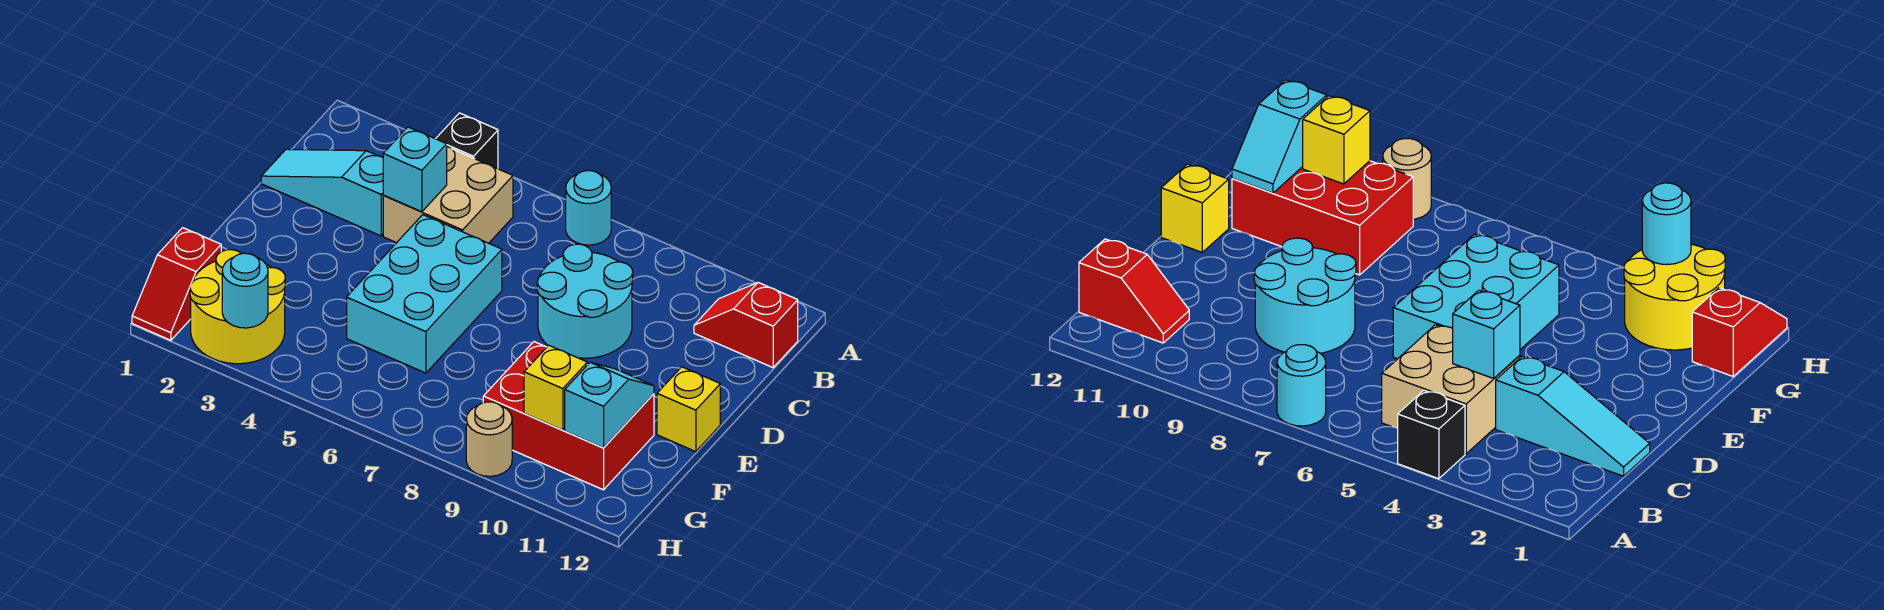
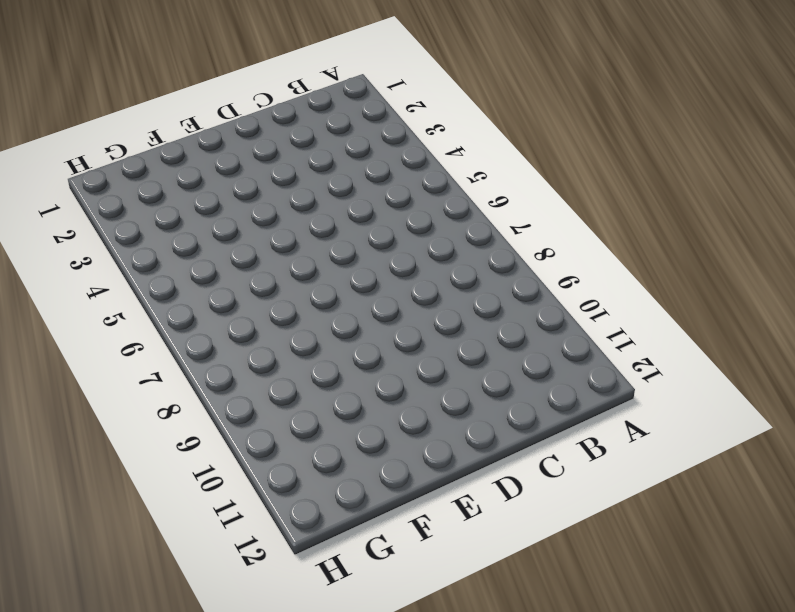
none -> black brick A4 level 1
none -> cyan round brick A7 level 1
none -> tan brick B4:C5 level 1

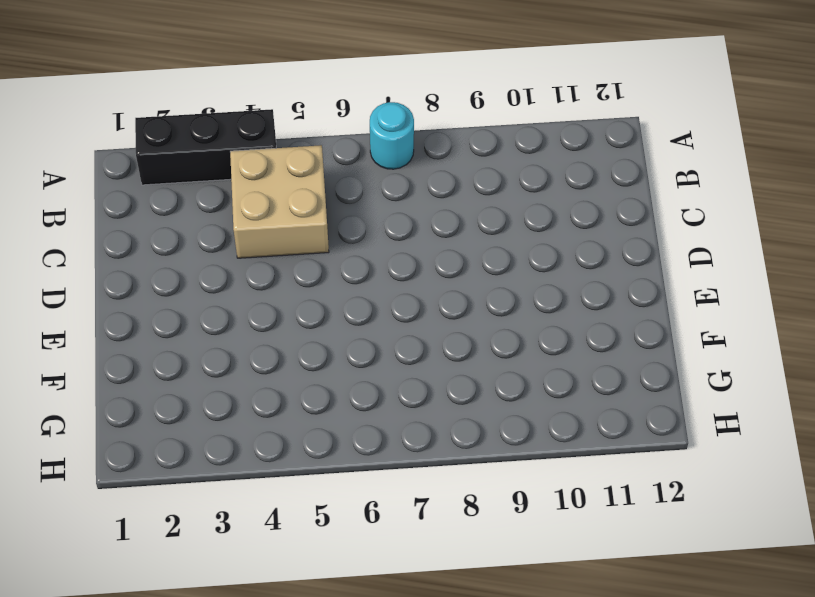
black brick A2:A4 level 1 -> black brick A4 level 1
none -> red slope B11:B12 level 1 top 12
none -> cyan slope C1:C3 level 1 top 3
none -> cyan round brick C8:D9 level 1

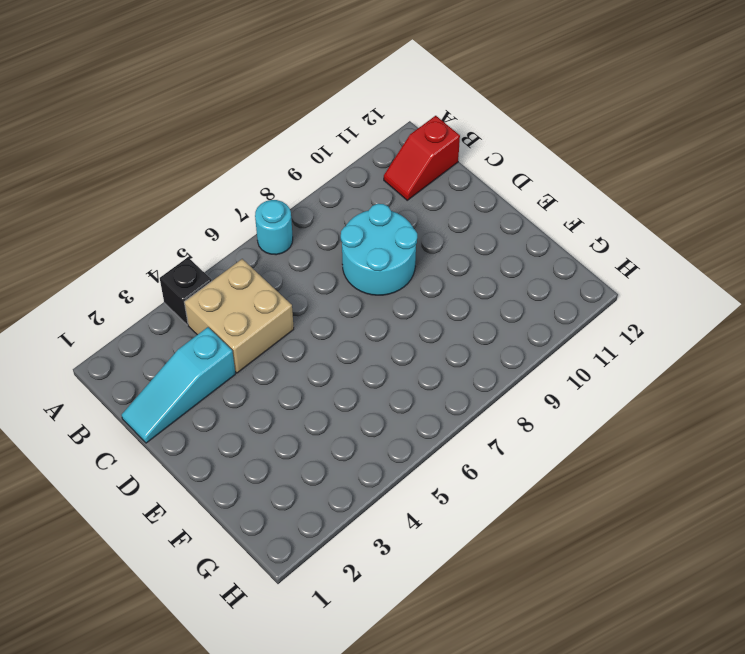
none -> cyan brick D5:F6 level 1
none -> yellow brick E12 level 1
none -> red brick F9:G11 level 1

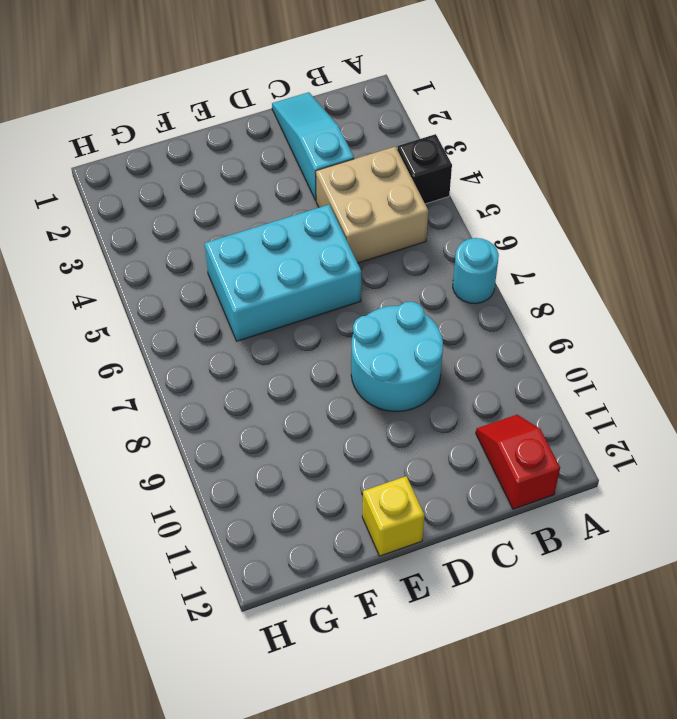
none -> red brick F9:G11 level 1
none -> red slope G1:H1 level 1 top G
none -> yellow round brick G2:H3 level 1

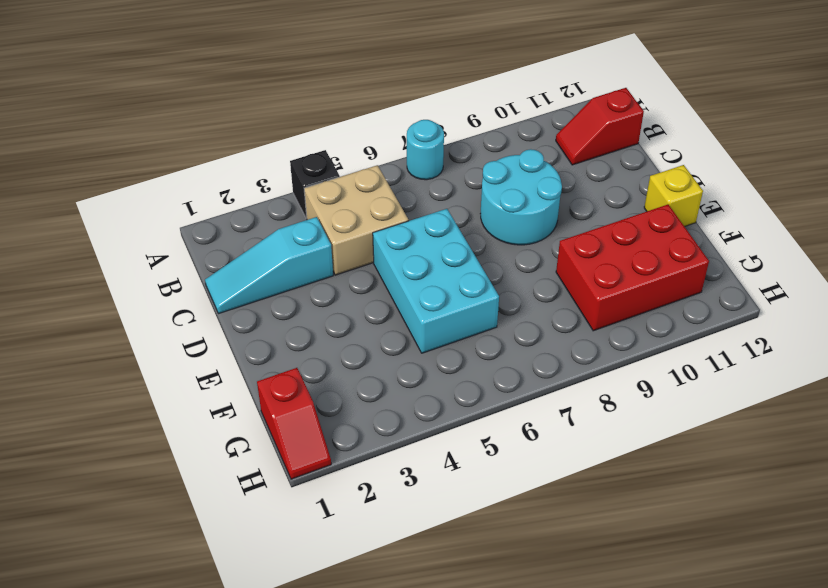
none -> yellow round brick G2:H3 level 1
none -> tan round brick H9 level 1
none -> cyan brick C4 level 2

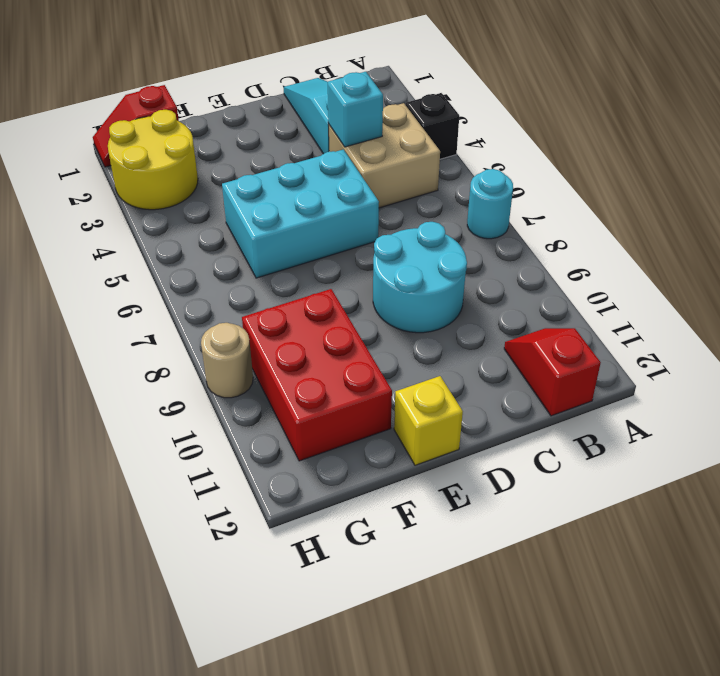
none -> cyan slope F11:G11 level 2 top G
none -> yellow brick G10 level 2
none -> cyan round brick H3 level 2

